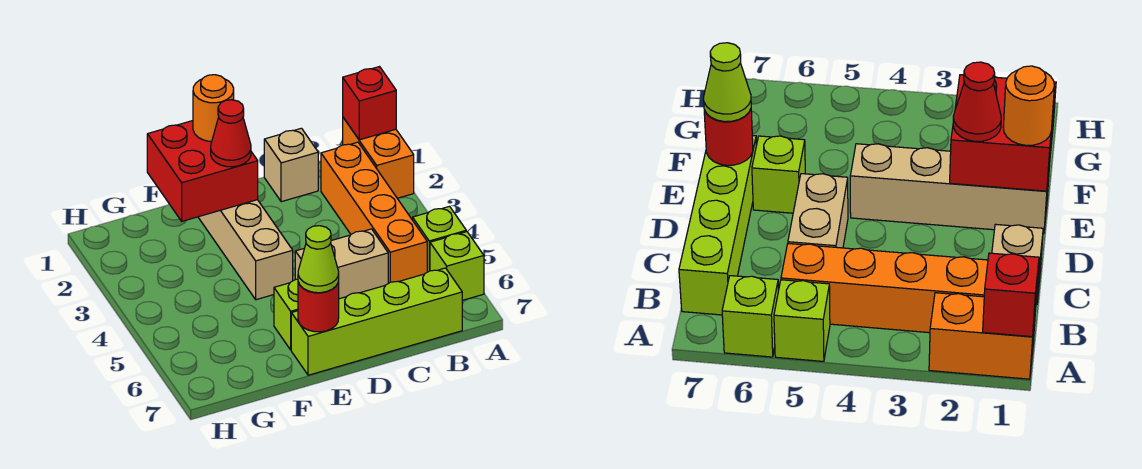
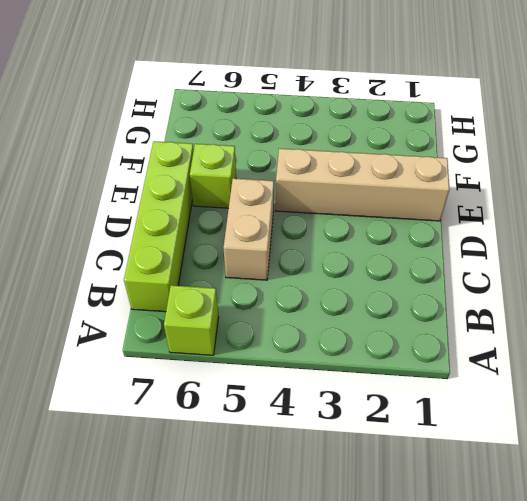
none -> orange brick A1:A2 level 1
none -> lime brick A5 level 1
none -> orange brick B2:B5 level 1

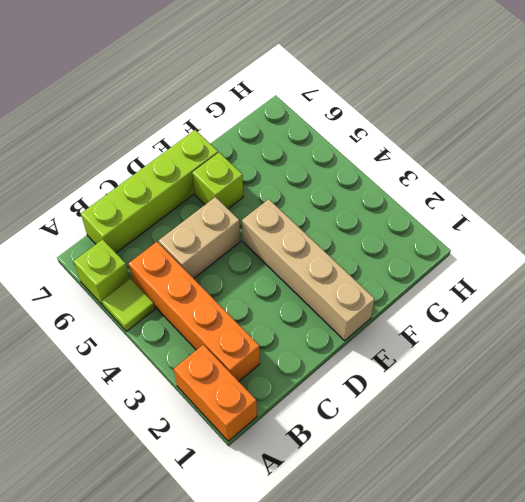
lime tile A5 level 1 -> lime brick A5 level 1
none -> tan brick C1 level 1
none -> red brick A1 level 2
none -> red brick E1:F2 level 2

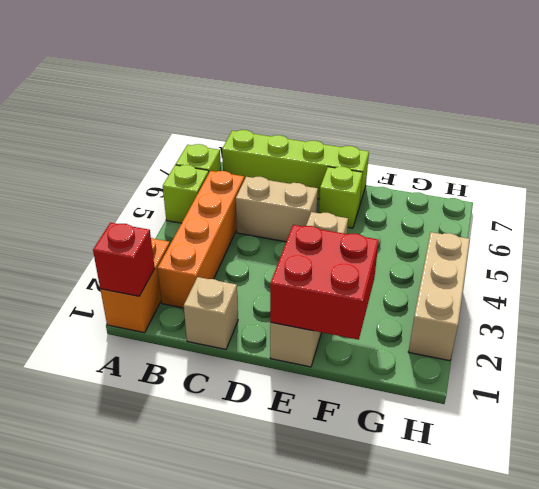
tan brick H2:H4 level 1 -> none
none -> red round brick E7 level 2
none -> orange round brick E1 level 3
none -> red cone E2 level 3

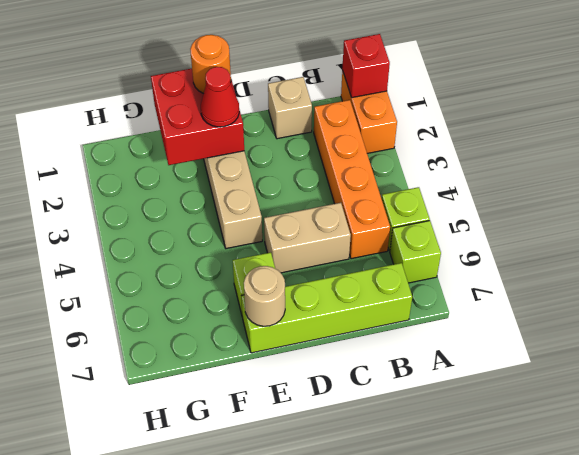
tan round brick E7 level 2 -> red round brick E7 level 2
none -> lime cone E7 level 3

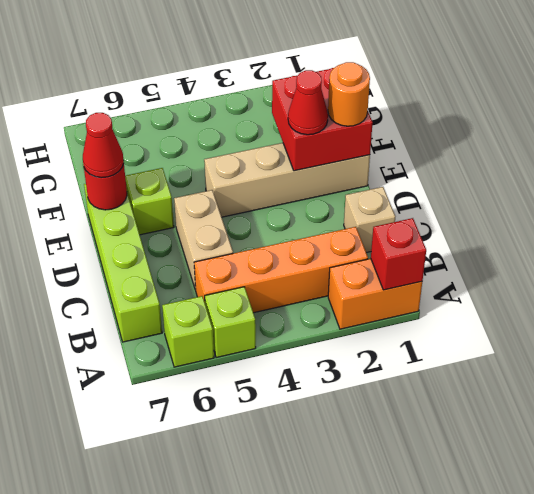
red cone E7 level 3 -> lime cone E7 level 3

